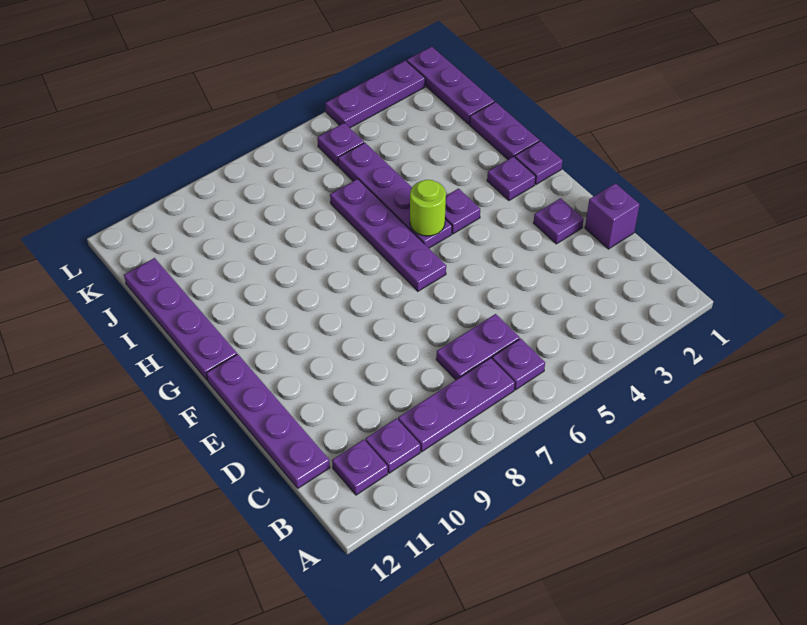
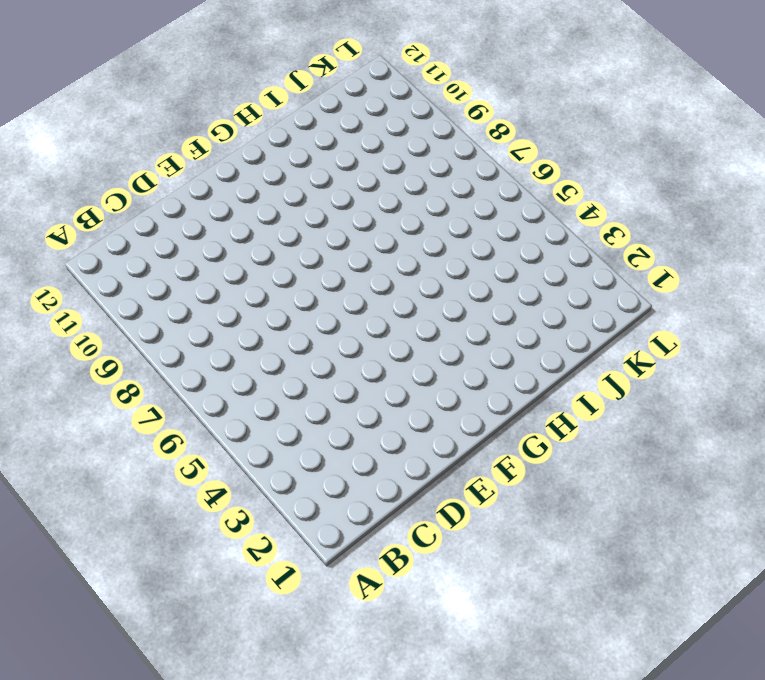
none -> purple plate B6 level 1
none -> purple plate B7:B9 level 1
none -> purple plate B10 level 1

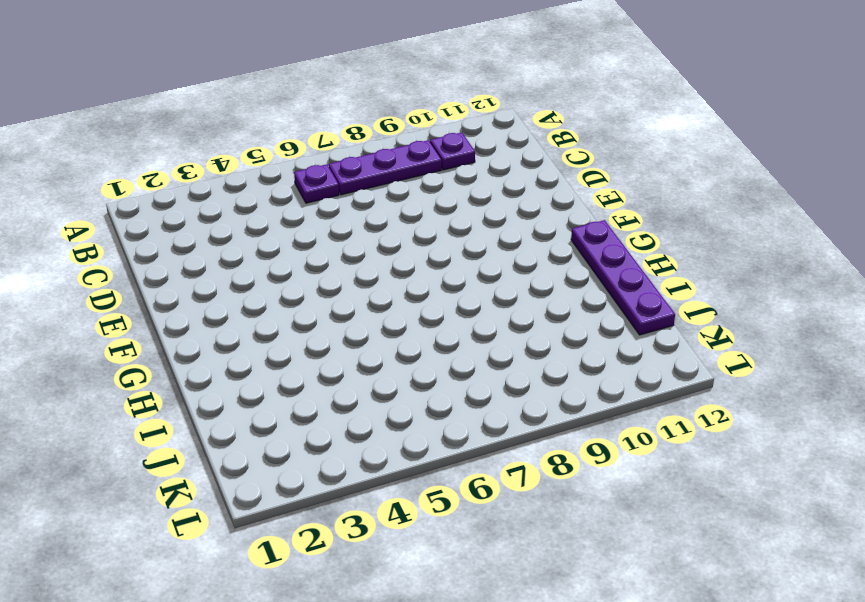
none -> purple plate B11 level 1
none -> purple plate C6:C7 level 1
none -> purple plate C12:F12 level 1

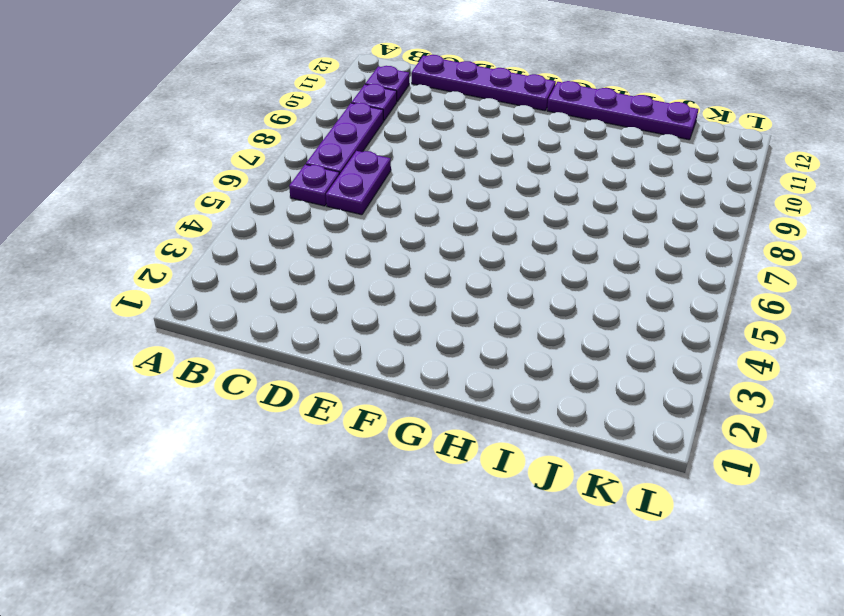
none -> purple brick D1 level 1
none -> purple plate E2 level 1
none -> purple plate F6:I6 level 1

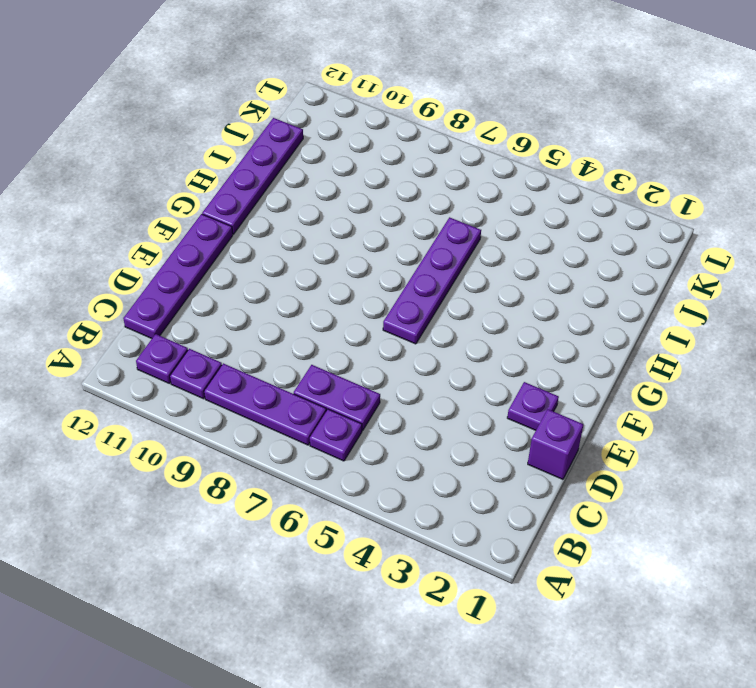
none -> purple plate G1 level 1
none -> purple plate G2 level 1
none -> purple plate G4 level 1

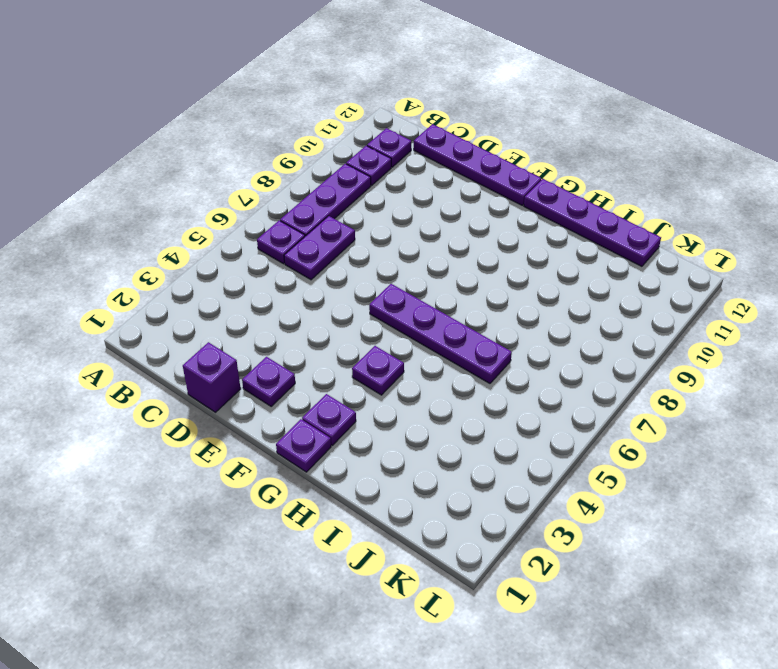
none -> purple plate G5:J5 level 1
none -> purple plate H1:I1 level 1
none -> purple plate J1:L1 level 1

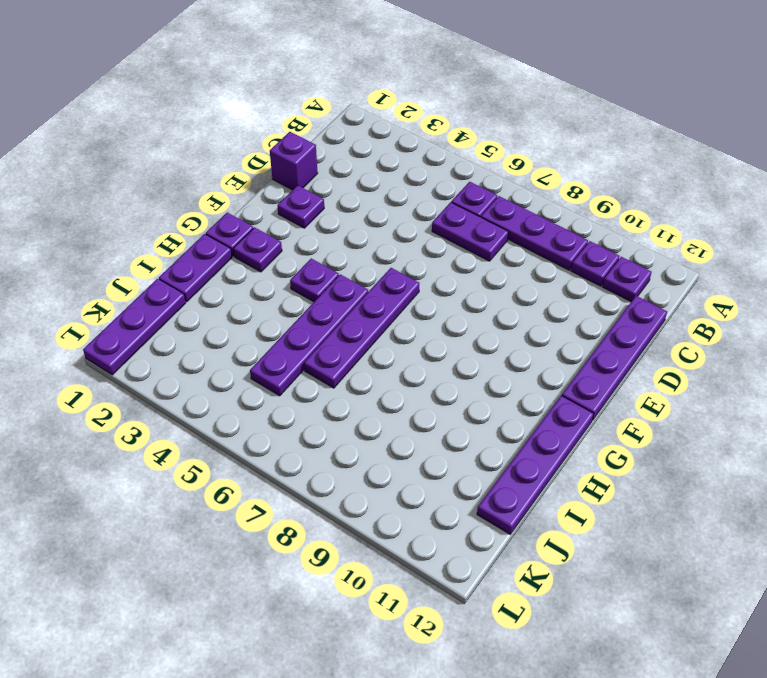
none -> purple plate K5 level 1
none -> purple plate L2:L4 level 1
none -> lime round brick G5 level 2

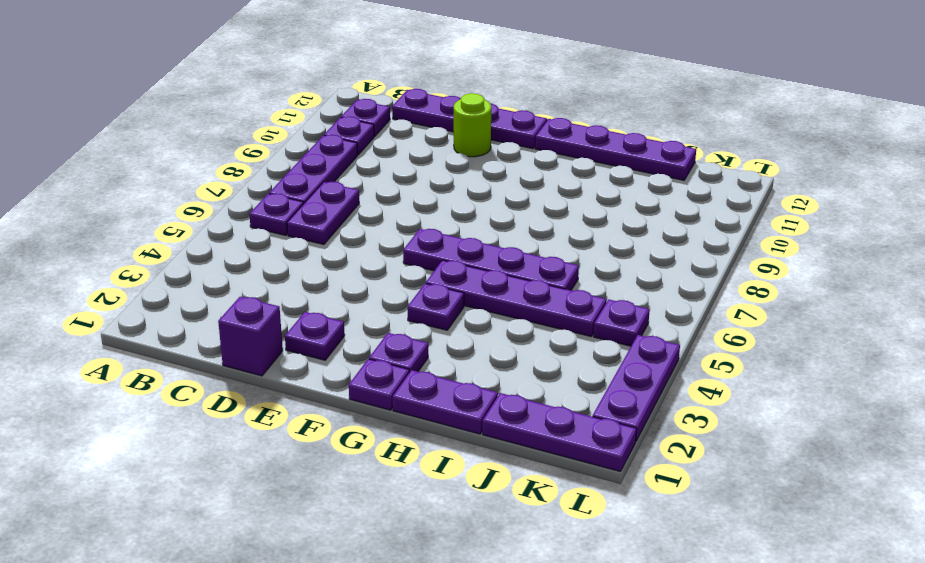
lime round brick E11 level 1 -> lime round brick G5 level 2

